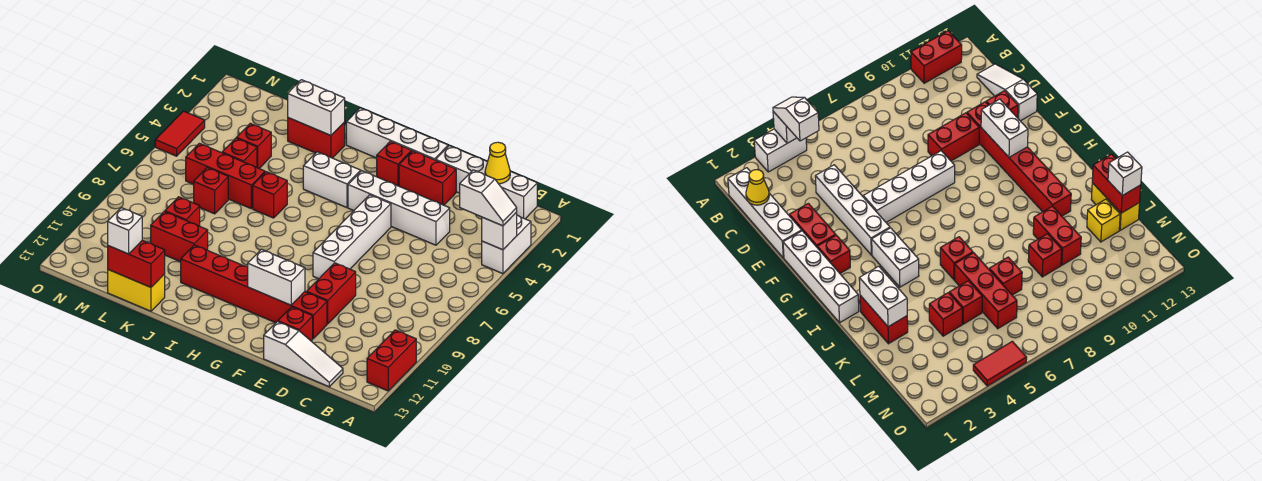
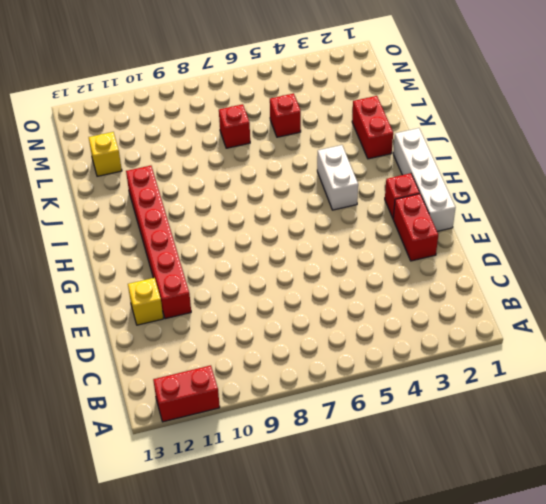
yellow brick E12 level 1 -> red brick E12 level 1
none -> white brick A3:A4 level 1
none -> white brick B1:E1 level 1
none -> white slope C13:E13 level 1 top E
none -> white brick D4:G4 level 1

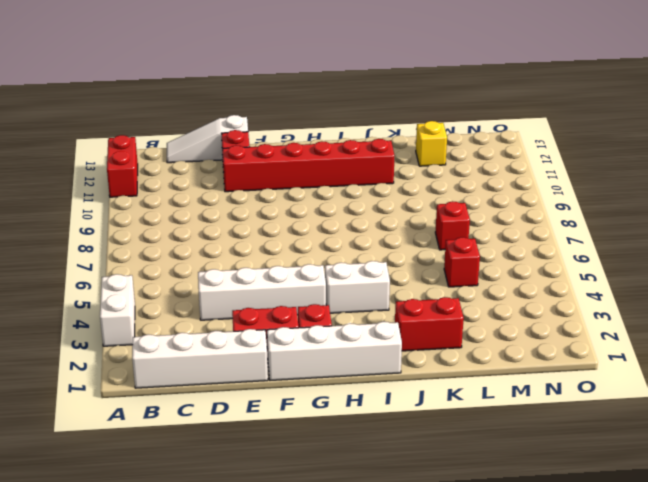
none -> red brick E9:E10 level 1
none -> white brick F5:F8 level 1
none -> red brick J6 level 1
none -> red brick K6:M6 level 1

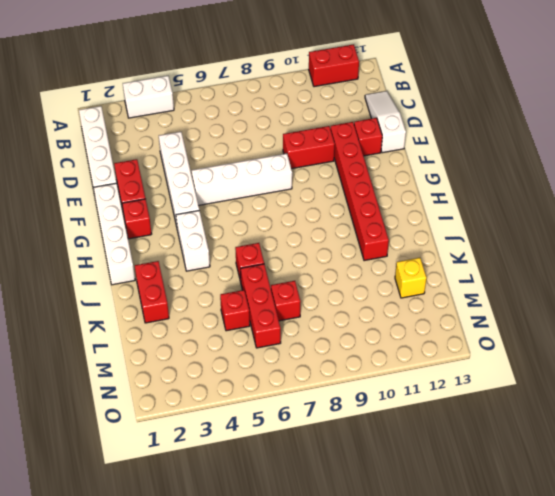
none -> red brick K10:L10 level 1
none -> yellow brick K13:L13 level 1
none -> red brick L4 level 1
none -> red brick L9 level 1

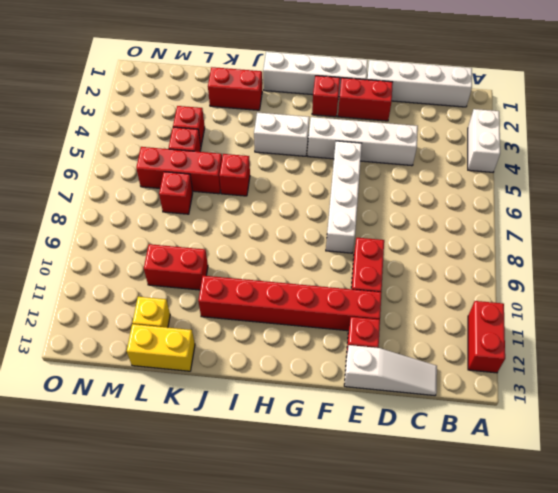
none -> red brick L9 level 1
none -> red tile O4:O5 level 1
none -> white brick A4 level 2
none -> yellow cone C1 level 2

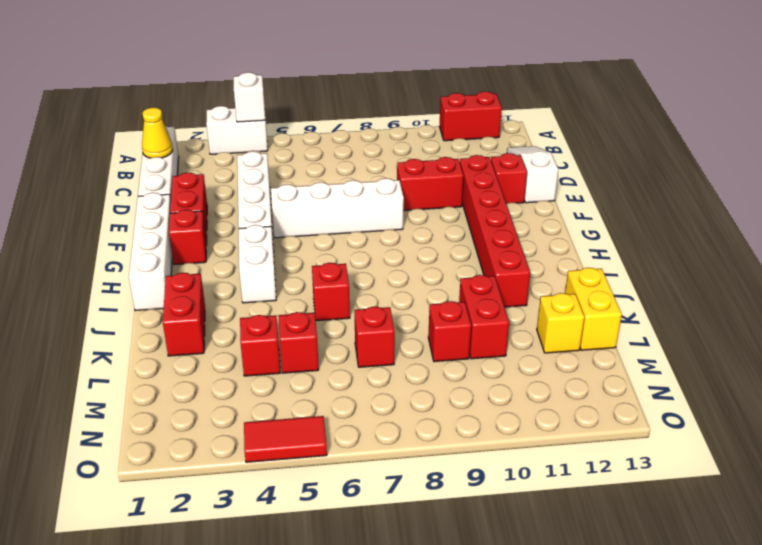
none -> red brick K6:M6 level 1
none -> white brick F11:G11 level 2
none -> white brick J2:K2 level 2
none -> red brick K13:L13 level 2

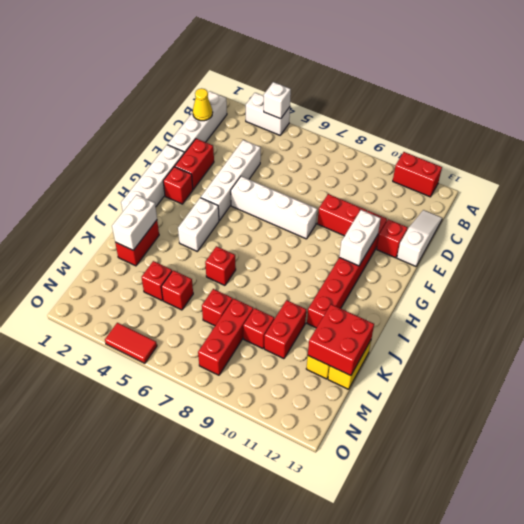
red brick K12:L13 level 2 -> red brick K13:L13 level 2
red brick L8:N8 level 1 -> red brick K6:M6 level 1
none -> white slope A4:B4 level 3 top B
none -> white brick L13 level 3

